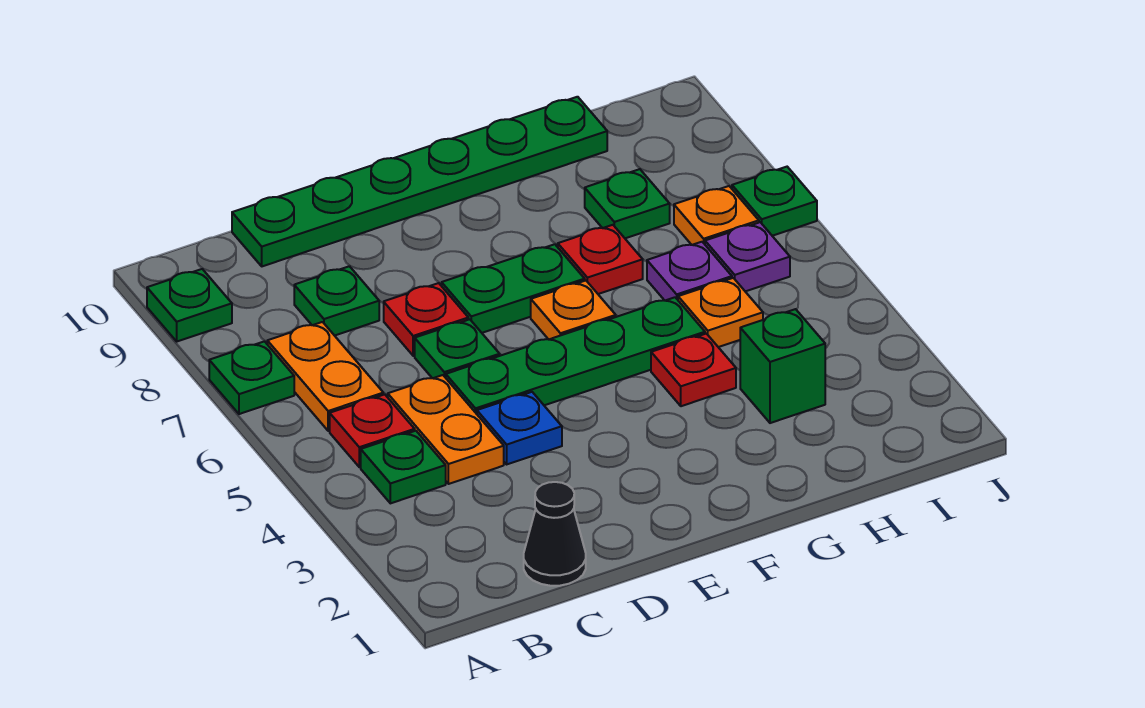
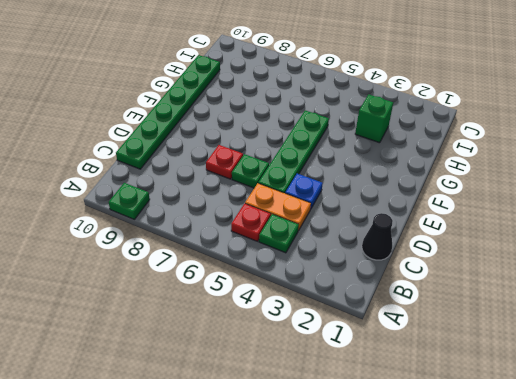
none -> green plate A7 level 1
none -> orange plate B6:B7 level 1
none -> green plate C8 level 1

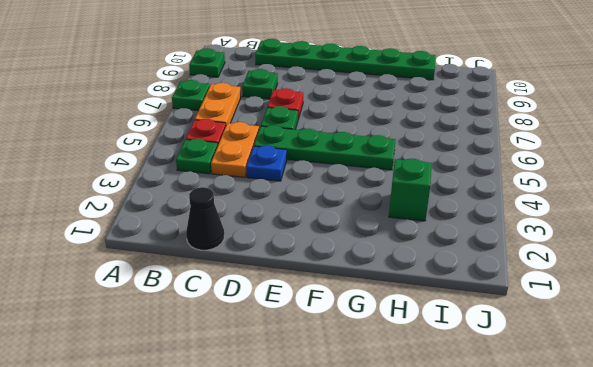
none -> green plate E7:F7 level 1
none -> orange plate F6 level 1
none -> red plate G4 level 1

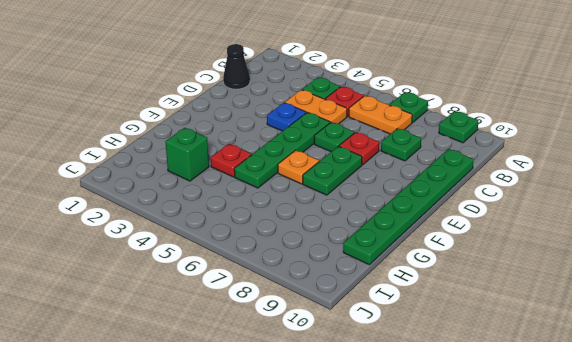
none -> red plate G7 level 1
none -> orange plate H5 level 1
none -> purple plate H6 level 1

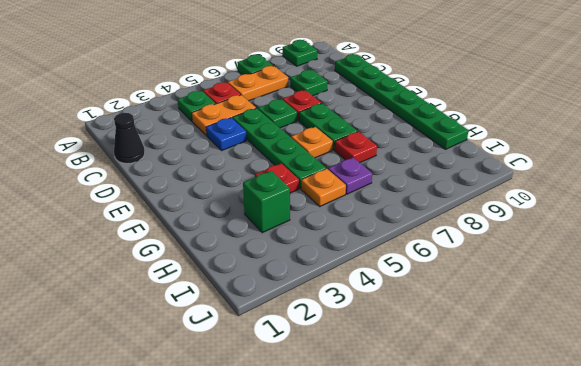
none -> green plate H8 level 1
none -> purple plate I6 level 1
none -> orange plate I7 level 1

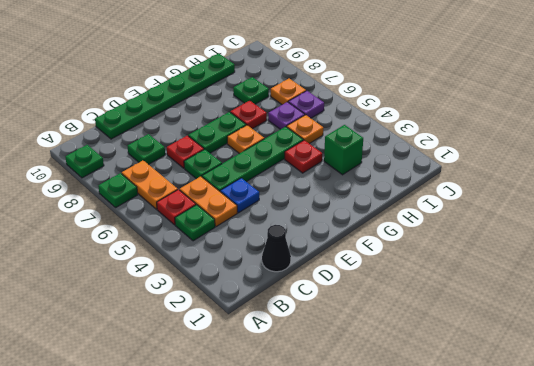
none -> green plate J7 level 1

